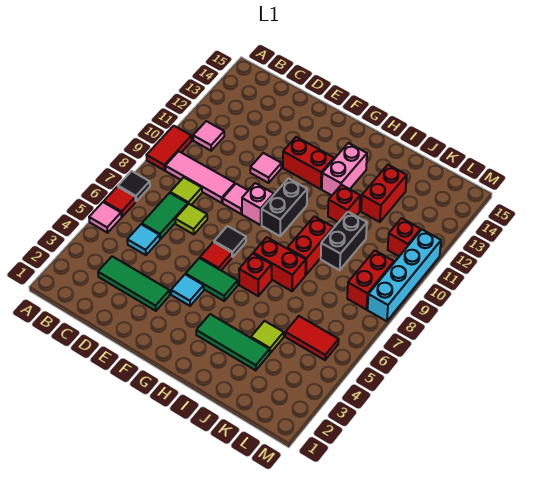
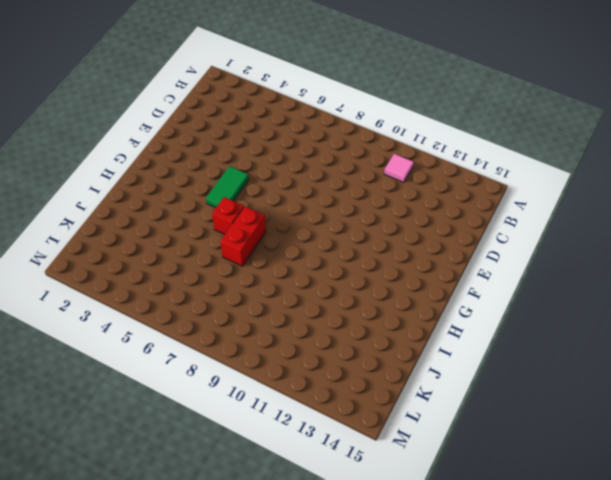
none -> pink tile A5 level 1
none -> red tile A6 level 1
none -> black tile A7 level 1
none -> red tile A9:A10 level 1

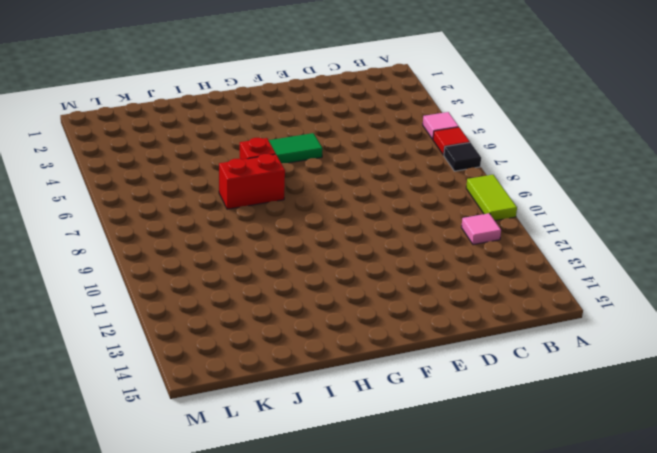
lime tile A9:A10 level 1 -> red tile A9:A10 level 1
none -> pink tile B9:D9 level 1
none -> green tile C3:E3 level 1
none -> cyan tile C5 level 1
none -> green tile C6:C7 level 1

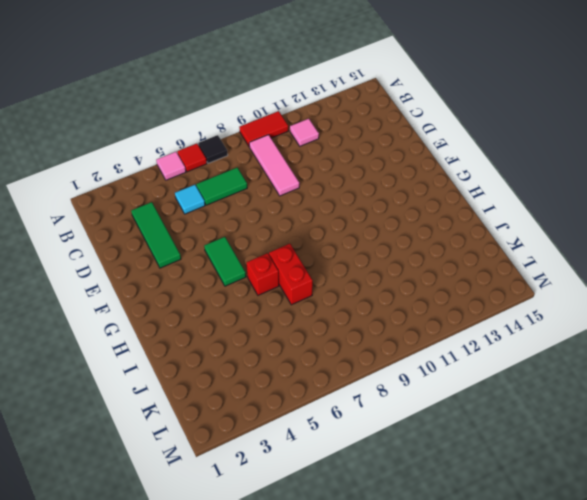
none -> lime tile C8 level 1
none -> lime tile D7 level 1
none -> pink tile E9 level 1
none -> pink tile E11 level 1

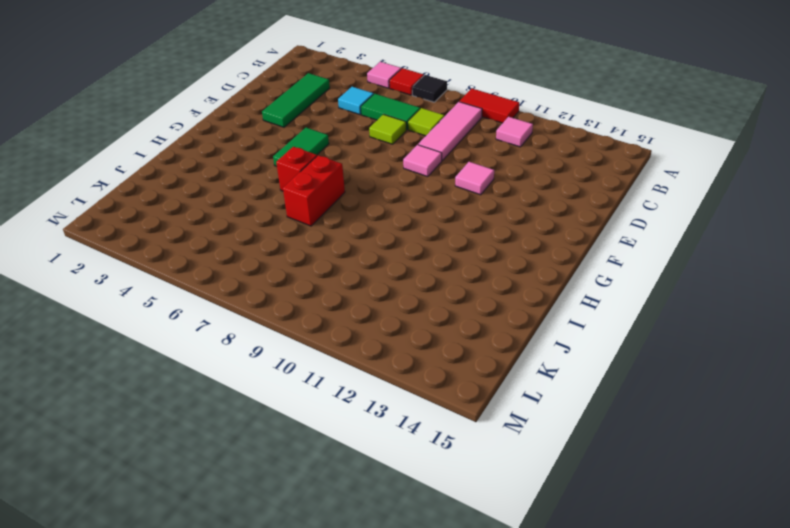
none -> cyan tile F4 level 1
none -> red tile F6 level 1
none -> black tile F7 level 1
none -> pink brick F9 level 1

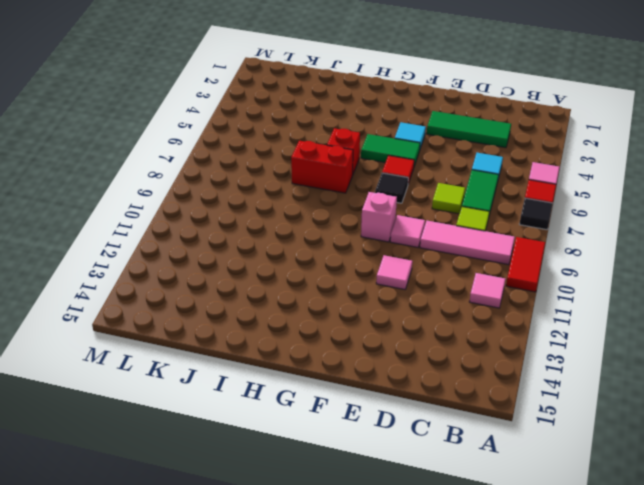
none -> red brick F12:G12 level 1
none -> black brick G9:G10 level 1
none -> green tile H3:J3 level 1
none -> pink brick H12:H13 level 1

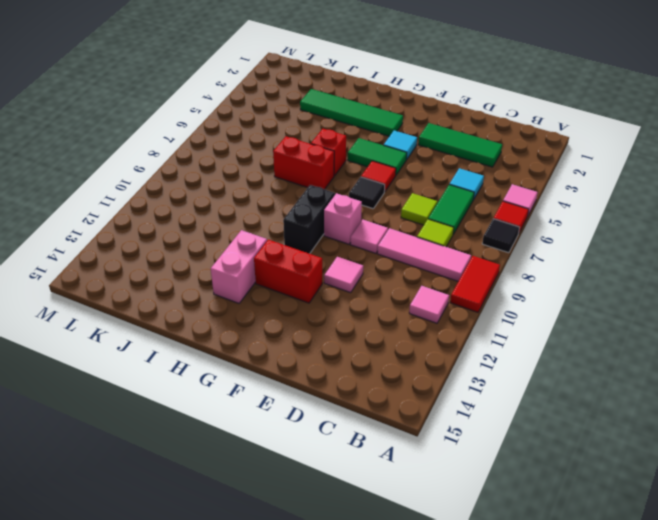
green tile G3:J3 level 1 -> green tile H3:J3 level 1
none -> red brick I8:I9 level 1
none -> red brick I11 level 1
none -> lime tile J4 level 1
none -> black brick J9:J10 level 1

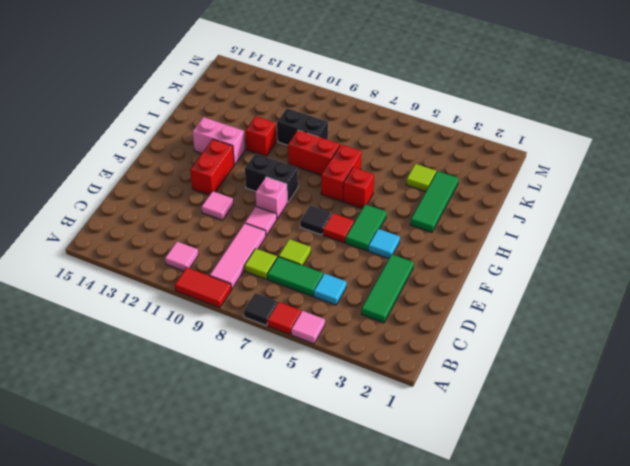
none -> red brick J12:J13 level 1
none -> red tile K5:L5 level 1
none -> red brick L8:L9 level 1
none -> red brick L11 level 1

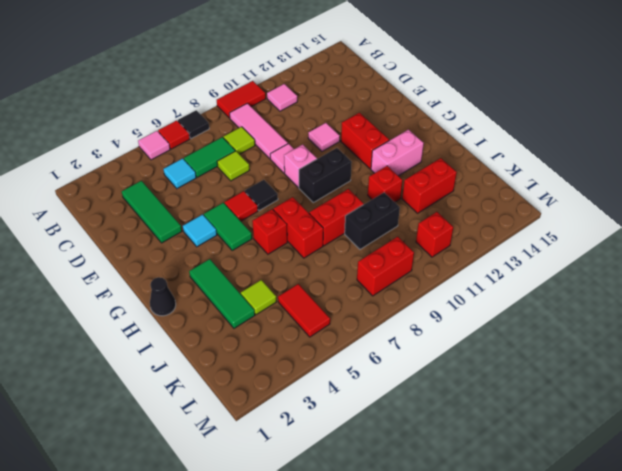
black cone H1 level 1 -> none
none -> cyan brick M8:M11 level 1

